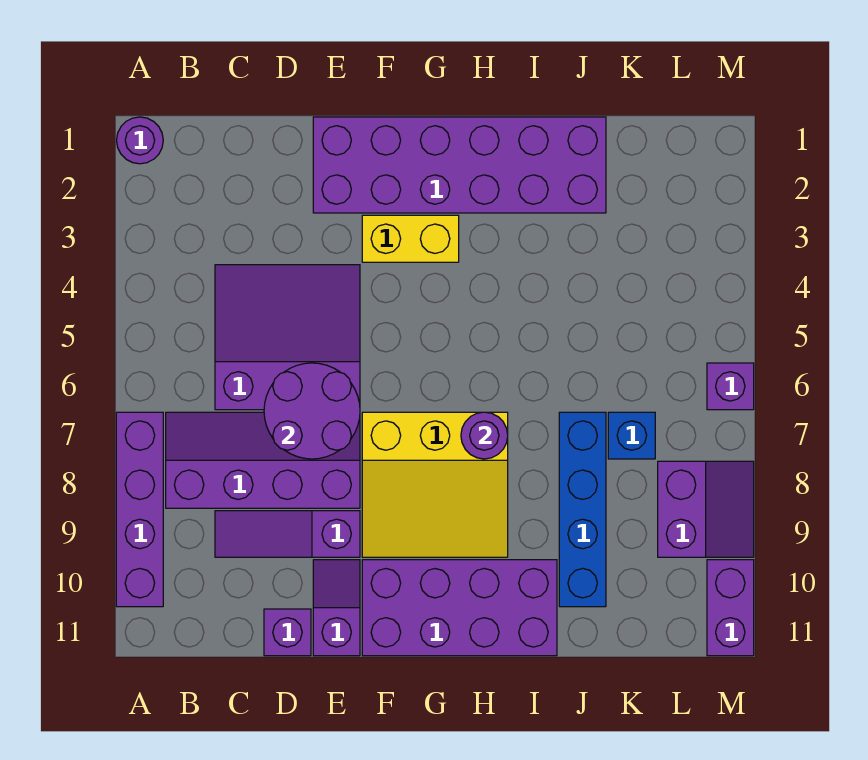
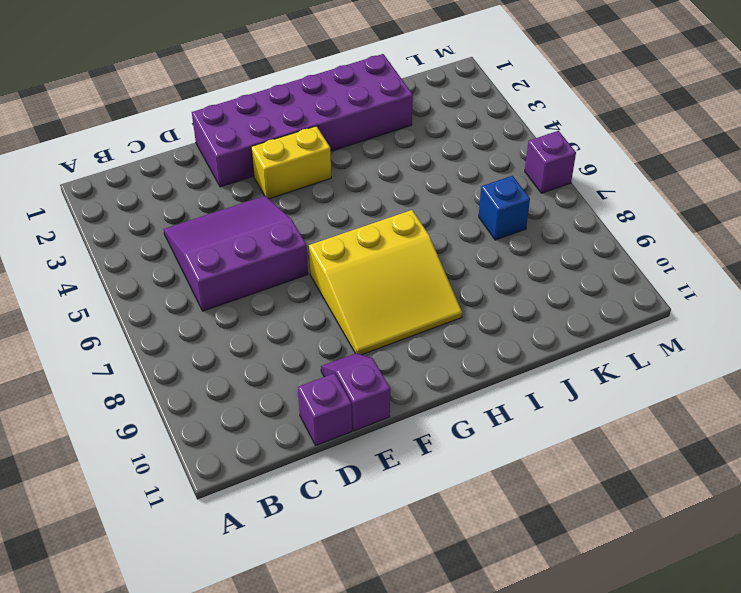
none -> purple round brick A1 level 1
none -> purple brick A7:A10 level 1
none -> purple slope B7:E8 level 1 top 8

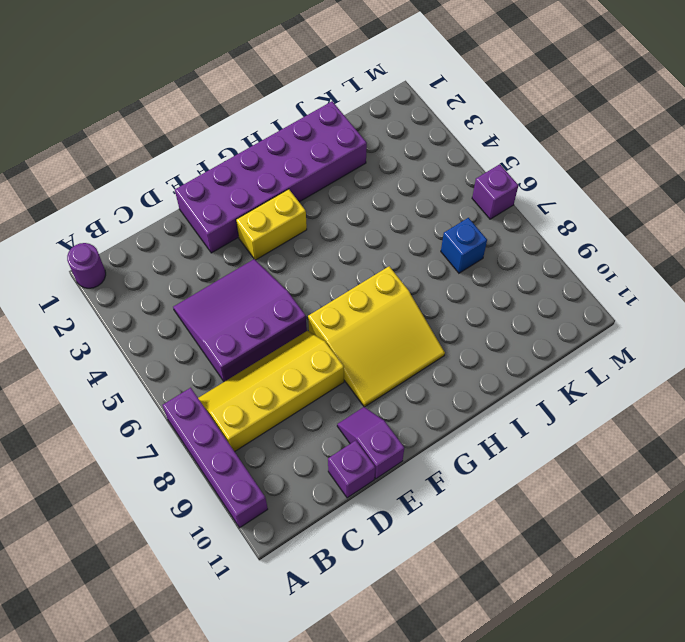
yellow slope B7:E8 level 1 top 8 -> purple slope B7:E8 level 1 top 8
none -> purple slope C9:E9 level 1 top E
none -> purple brick F10:I11 level 1
none -> blue brick J7:J10 level 1

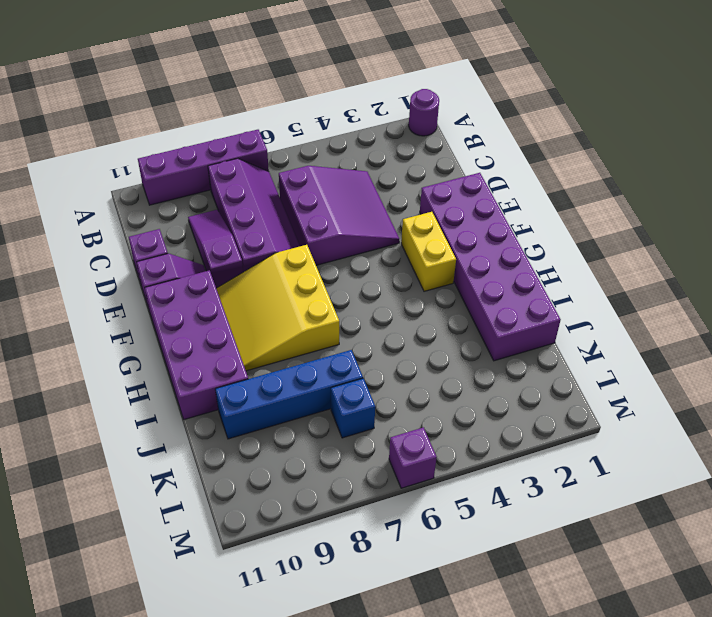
none -> purple slope L8:M9 level 1 top L
none -> purple brick M10:M11 level 1
none -> purple round brick D6:E7 level 2

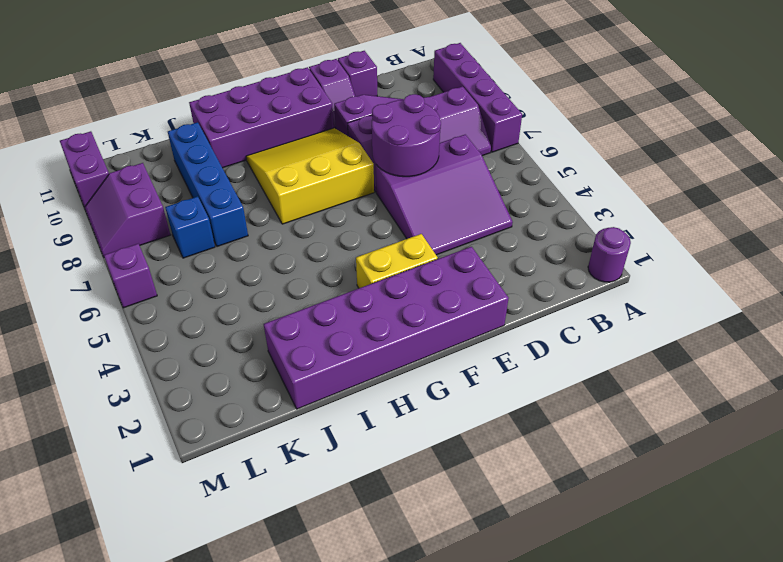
none -> purple round brick H7 level 2

